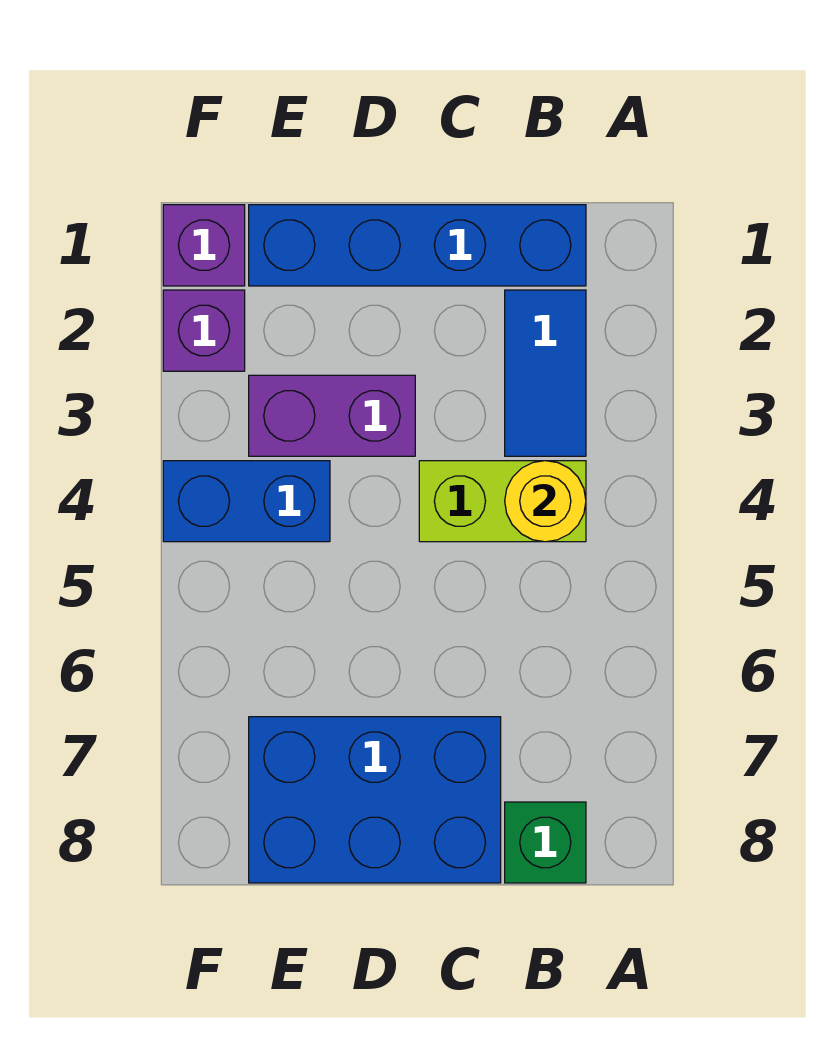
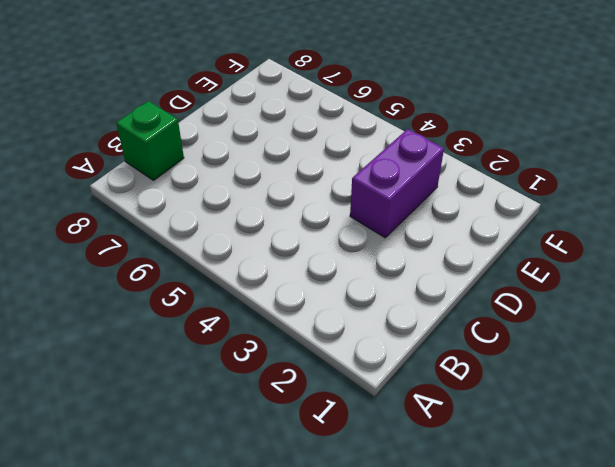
none -> blue brick B1:E1 level 1
none -> blue tile B2:B3 level 1

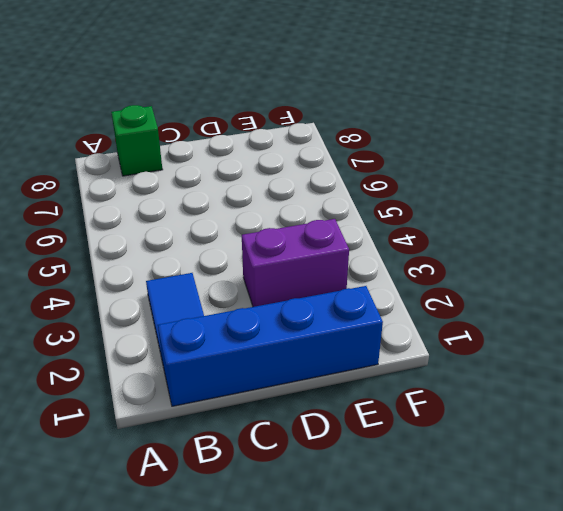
none -> lime brick B4:C4 level 1
none -> blue brick C7:E8 level 1

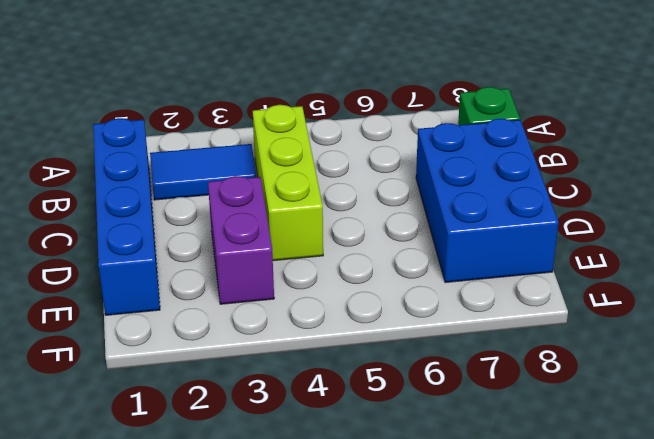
lime brick B4:D4 level 1 -> lime brick B4:C4 level 1
none -> blue brick E4:F4 level 1
none -> purple brick F1 level 1

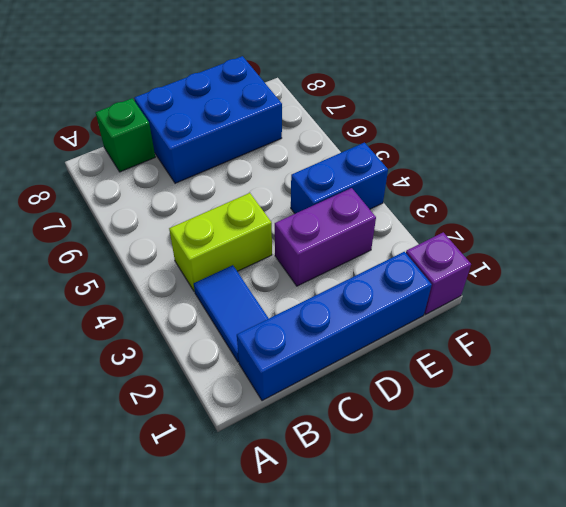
none -> purple brick F2 level 1
none -> yellow round brick B4 level 2

